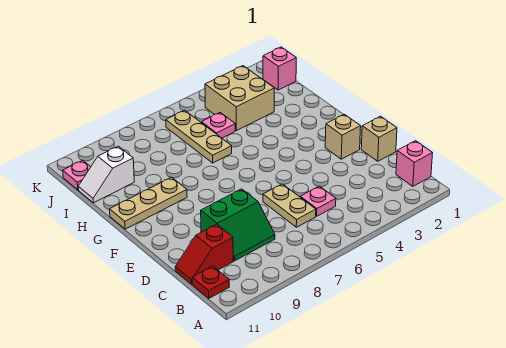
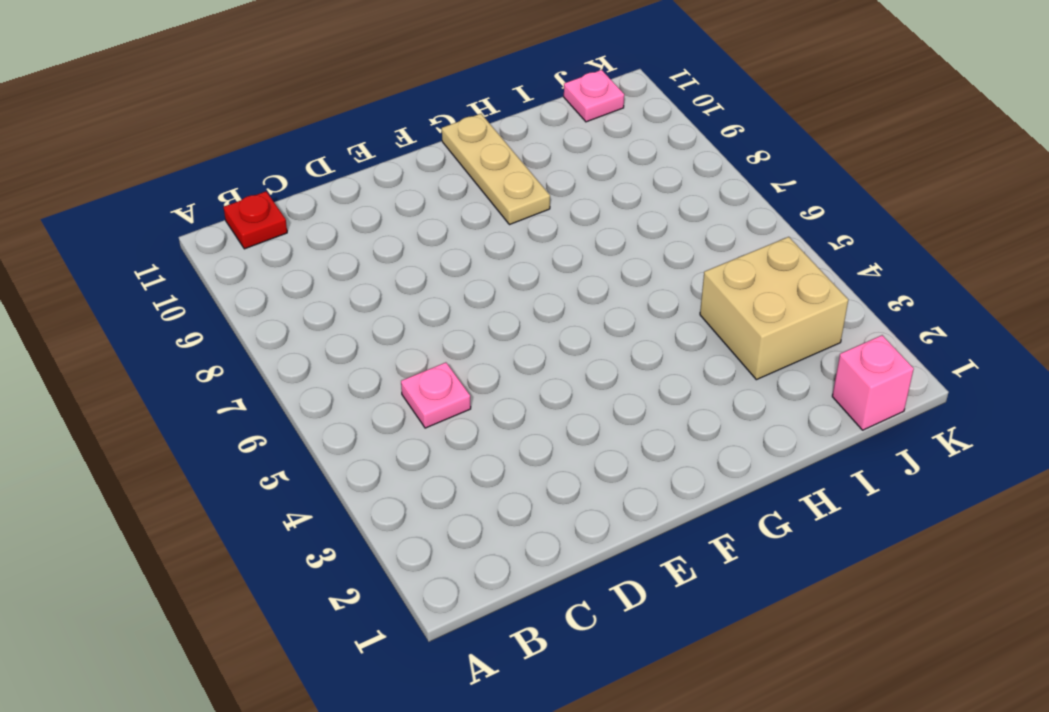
none -> pink brick B1 level 1
none -> tan plate C6:D6 level 1
none -> green slope C8:D9 level 1 top D

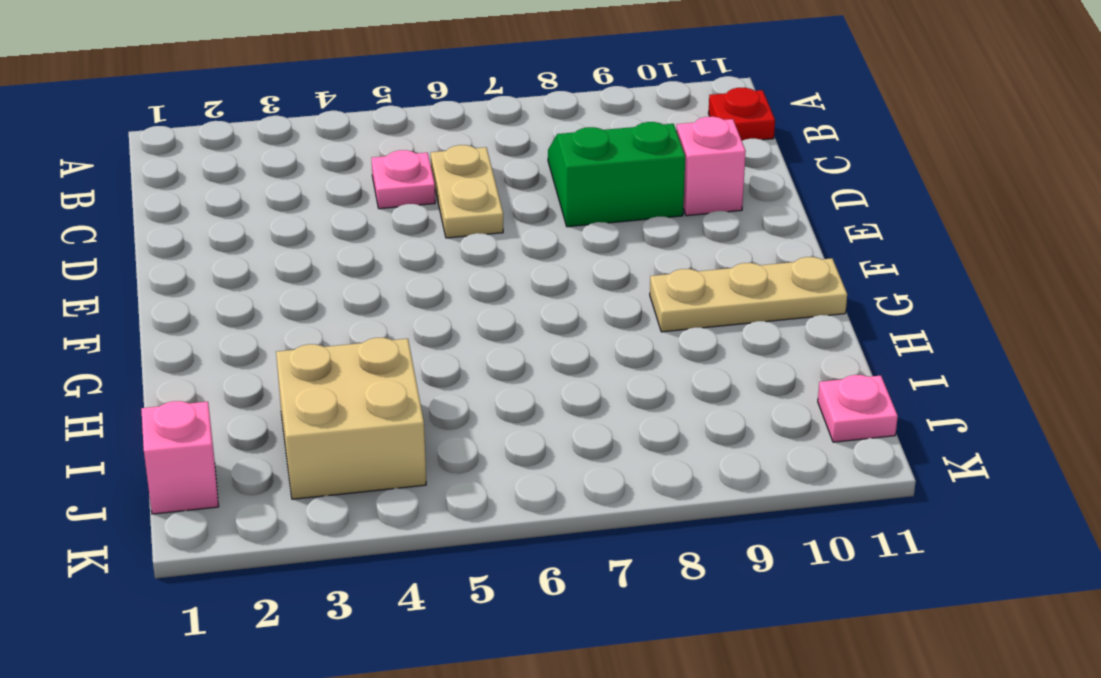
pink brick D10 level 1 -> pink brick B1 level 1
none -> red slope C10:C11 level 1 top 10
none -> tan brick D1 level 1
none -> tan brick E2 level 1

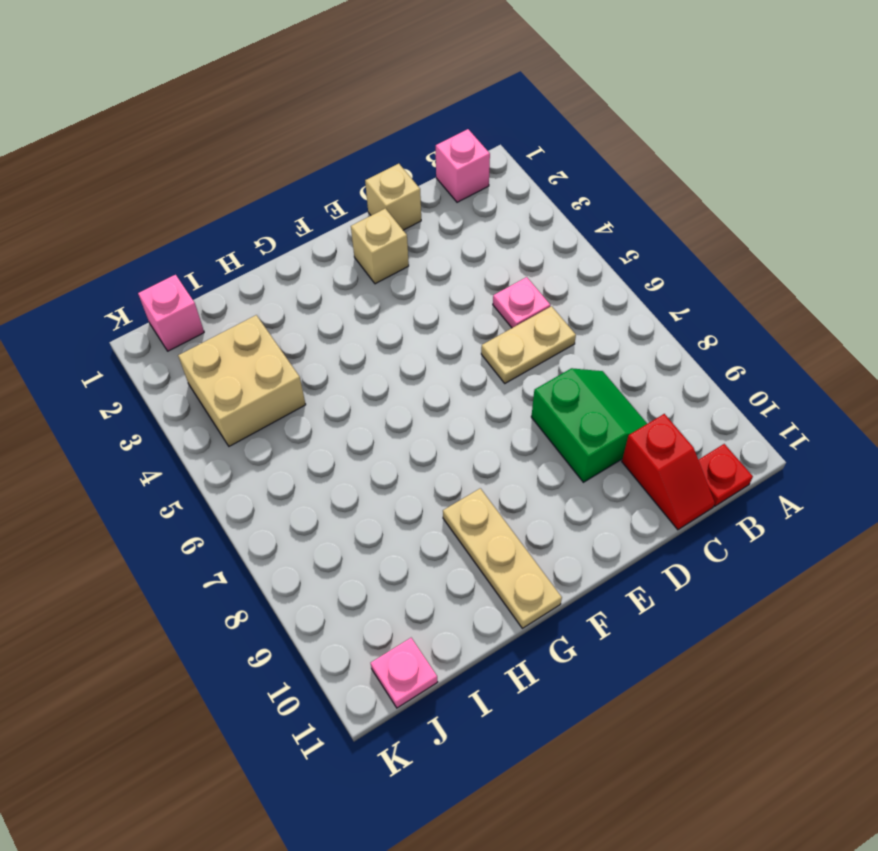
none -> tan plate H6:J6 level 1
none -> pink plate I5 level 1
none -> white slope I10:I11 level 1 top 10

